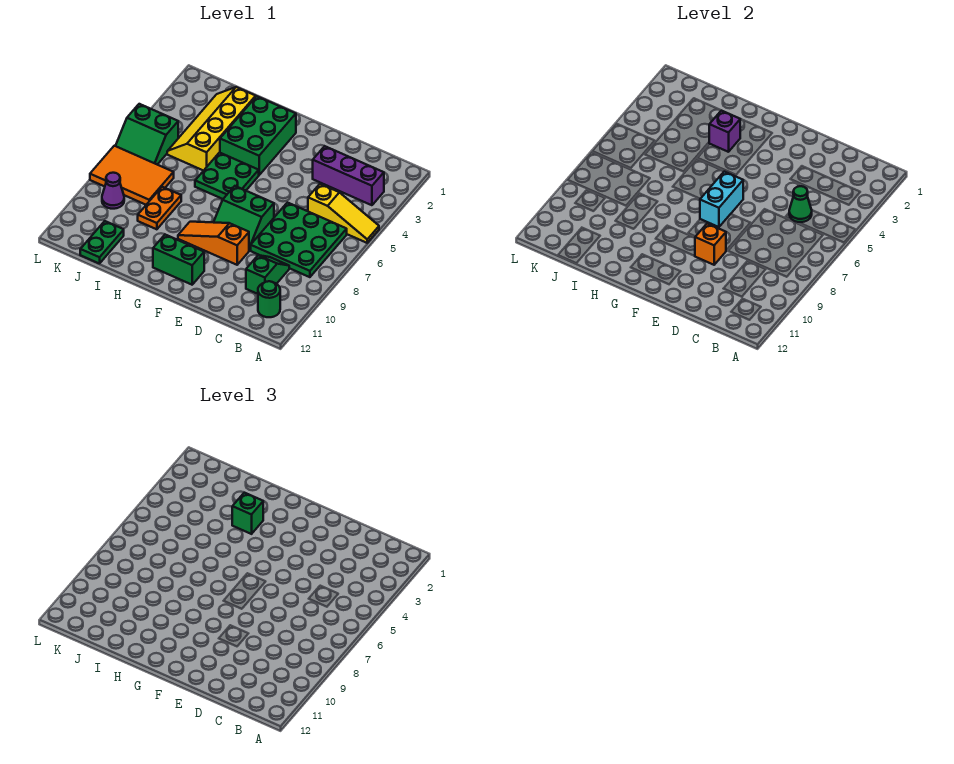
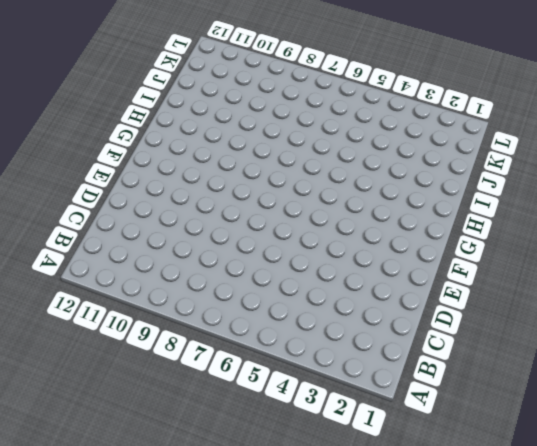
none -> yellow slope A5:C5 level 1 top C
none -> purple brick B3:D3 level 1
none -> green plate B6:D8 level 1

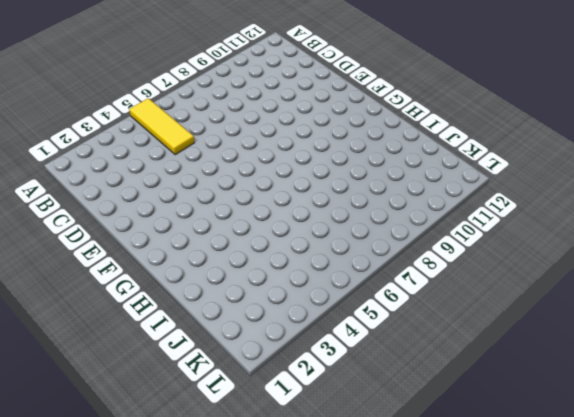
yellow tile A5:C5 level 1 -> yellow slope A5:C5 level 1 top C
none -> purple brick B3:D3 level 1
none -> green plate B6:D8 level 1
none -> green round brick B11 level 1

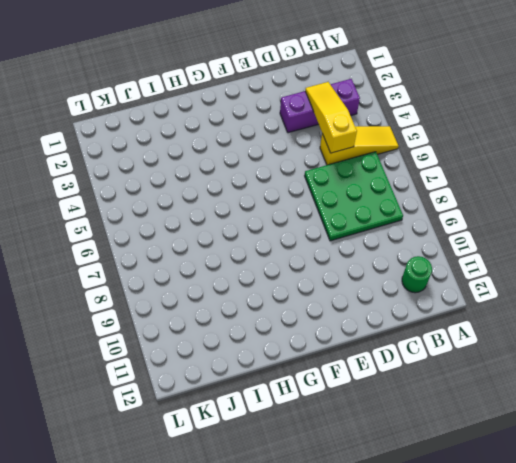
yellow slope C3:C5 level 2 top 5 -> green cone C5 level 2
none -> green slope C9:C10 level 1 top 10
none -> green slope E7:F8 level 1 top 7
none -> orange slope E9:G9 level 1 top E

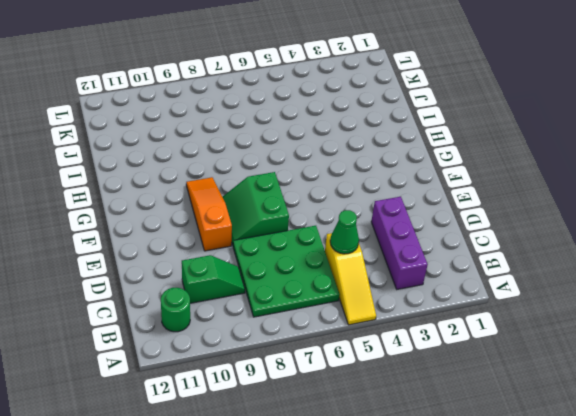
none -> green brick F11:G11 level 1
none -> green brick G2:H4 level 1
none -> green plate G5:H6 level 1

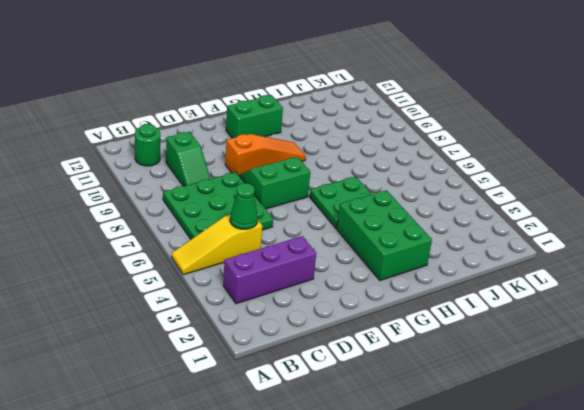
none -> yellow slope I2:J5 level 1 top I
none -> orange plate I8:I9 level 1
none -> orange tile J7:L8 level 1

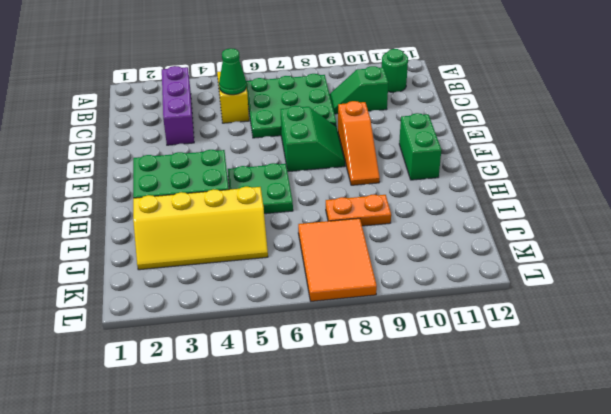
none -> green plate J11:J12 level 1
none -> green slope K5:L6 level 1 top 5
none -> purple cone K9 level 1

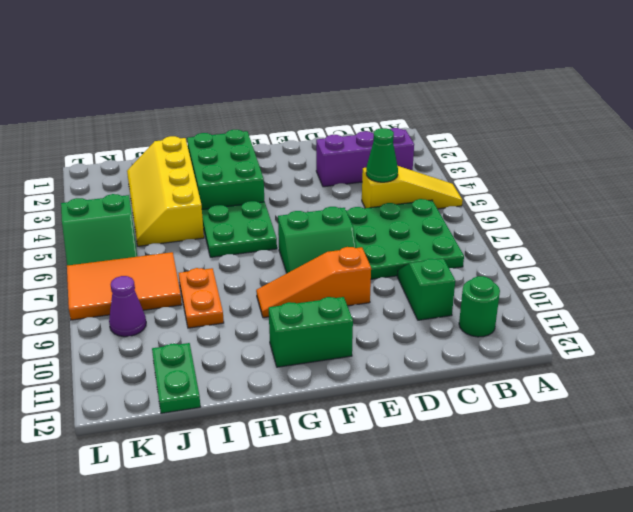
none -> orange brick E9 level 2
none -> cyan brick F6:F7 level 2
none -> purple brick H3 level 2

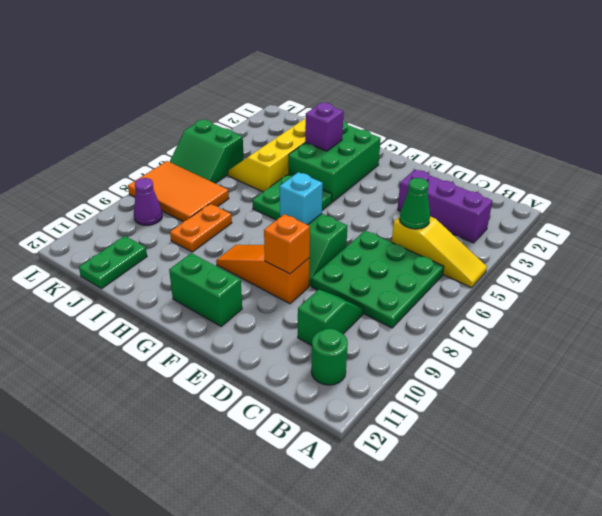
cyan brick F7 level 2 -> cyan brick F6:F7 level 2
none -> green brick H3 level 3

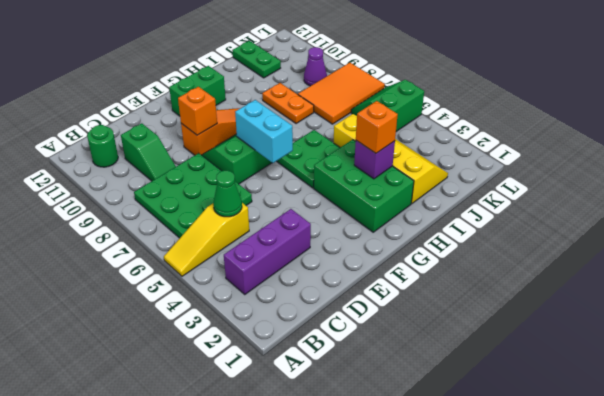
orange brick H3 level 3 -> green brick H3 level 3

